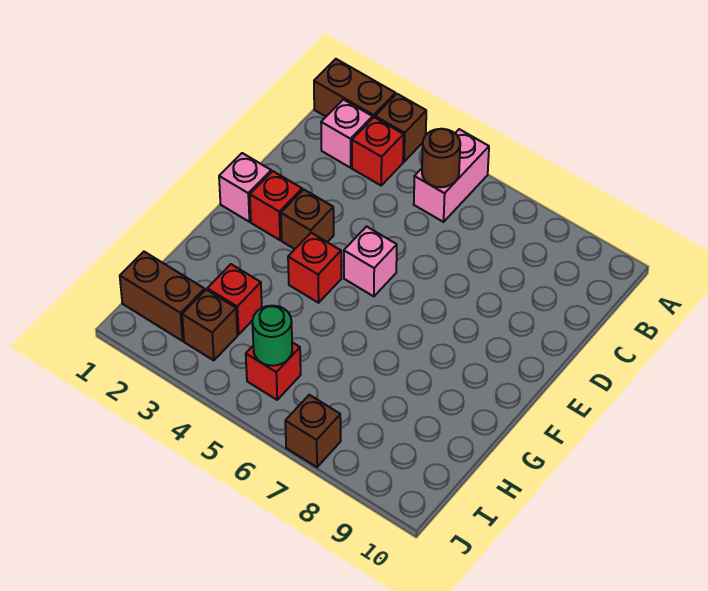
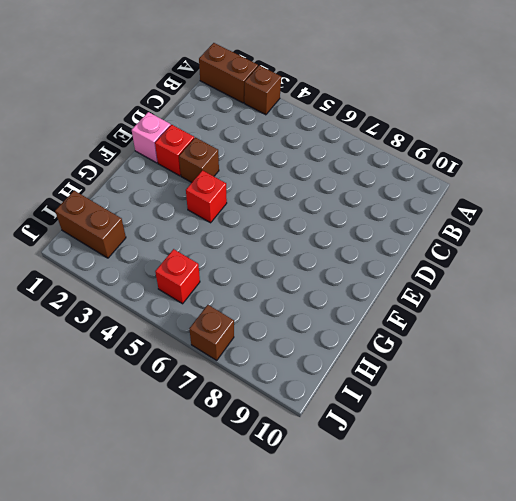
none -> pink brick A5:B5 level 1
none -> pink brick B2 level 1
none -> red brick B3 level 1

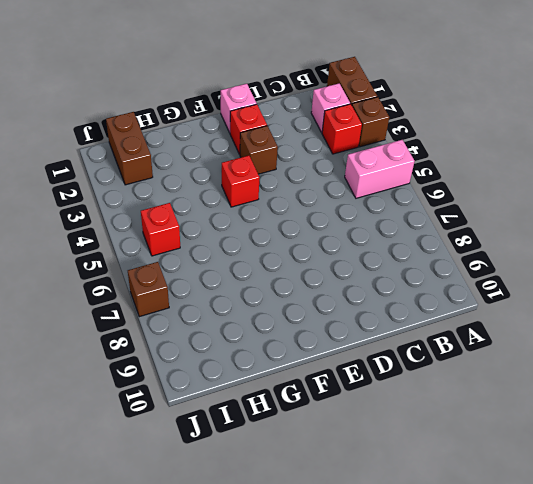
none -> pink brick E5 level 1
none -> red brick H3 level 1
none -> brown brick I3 level 1

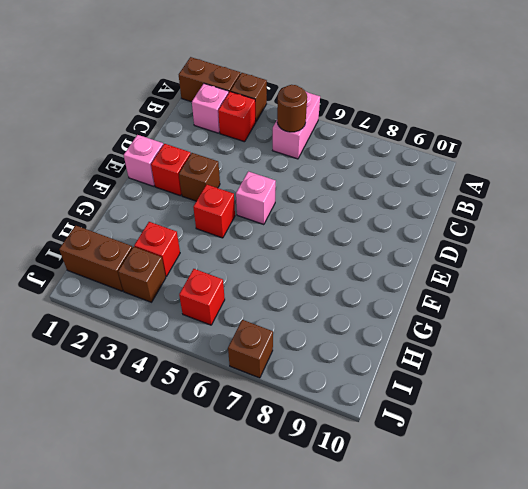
none -> green round brick I5 level 2

